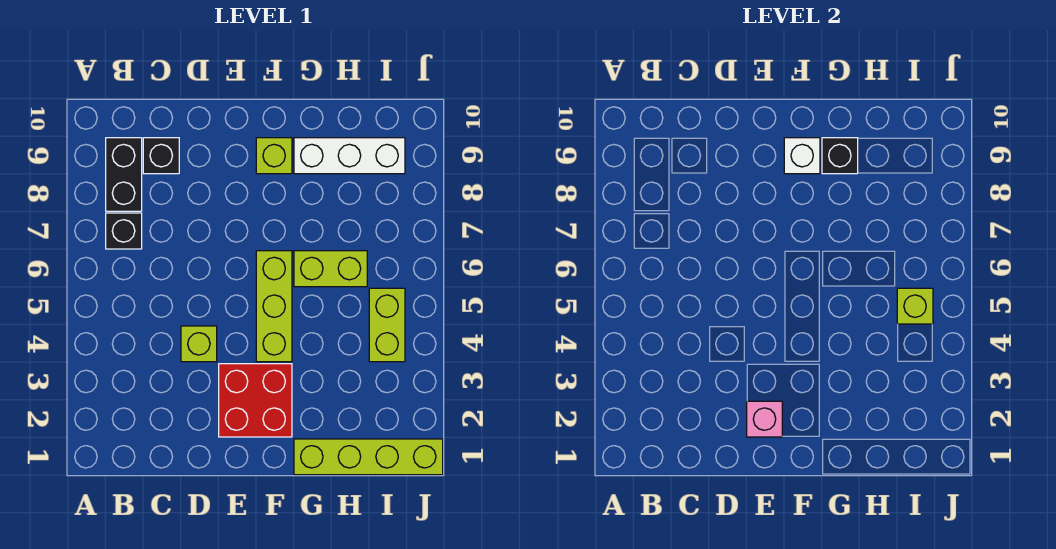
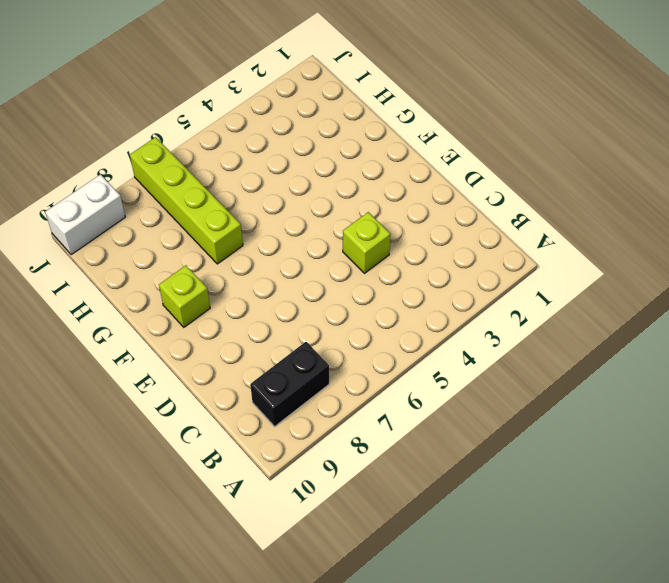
lime brick G7:J7 level 1 -> lime brick G1:J1 level 1
white brick J9:J10 level 1 -> none
none -> black brick B7 level 1
none -> black brick C9 level 1
none -> red brick E2:F3 level 1

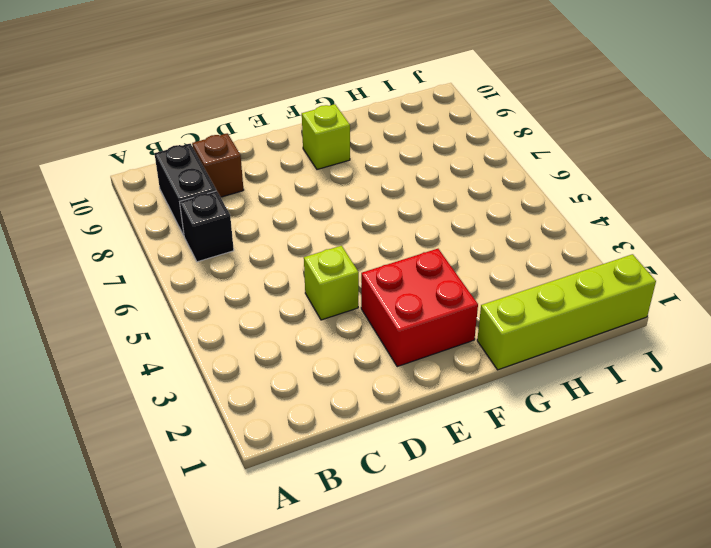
brown brick C9 level 1 -> black brick C9 level 1
none -> lime brick F4:F6 level 1
none -> lime brick G6:H6 level 1
none -> white brick G9:I9 level 1

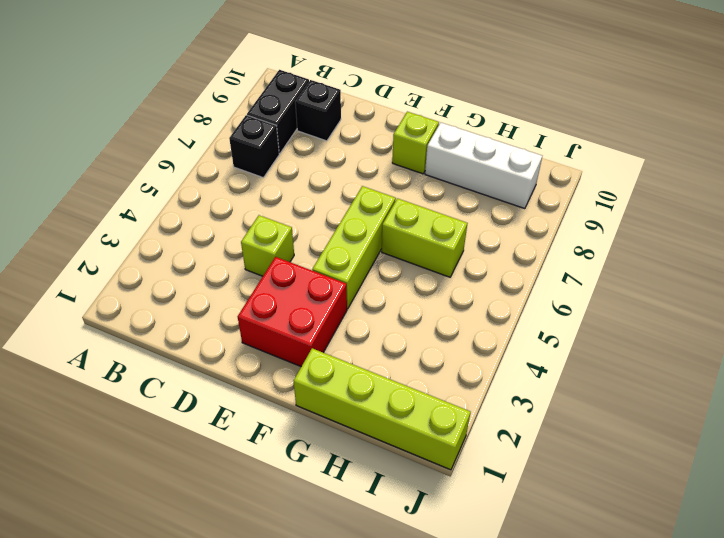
none -> lime brick I4:I5 level 1
none -> pink brick E2 level 2
none -> white brick F9 level 2

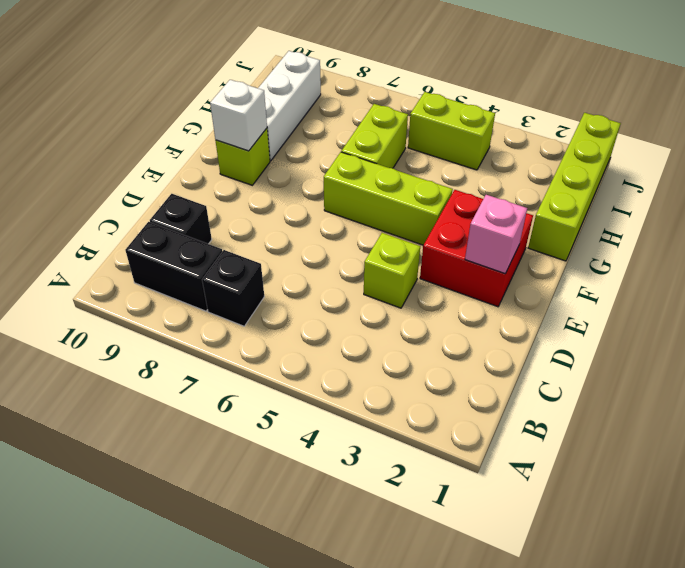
none -> black brick G9 level 2
none -> lime brick I5 level 2

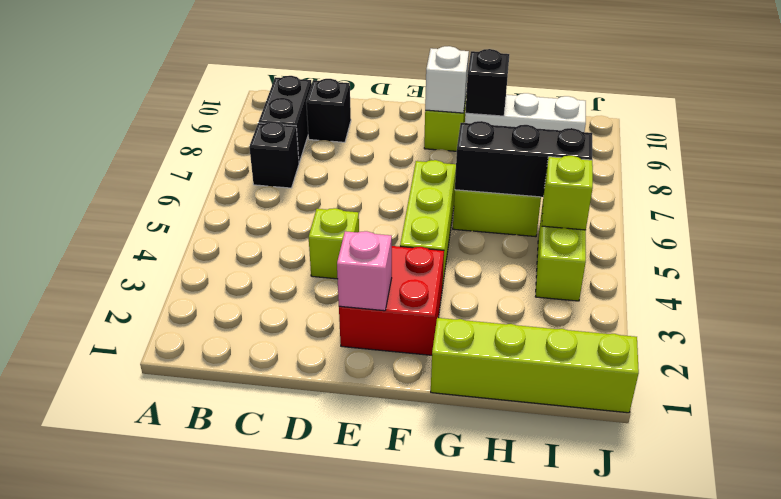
black brick G6:I6 level 2 -> none

